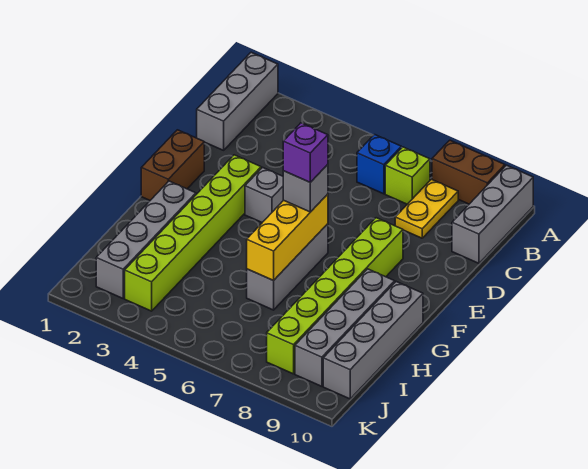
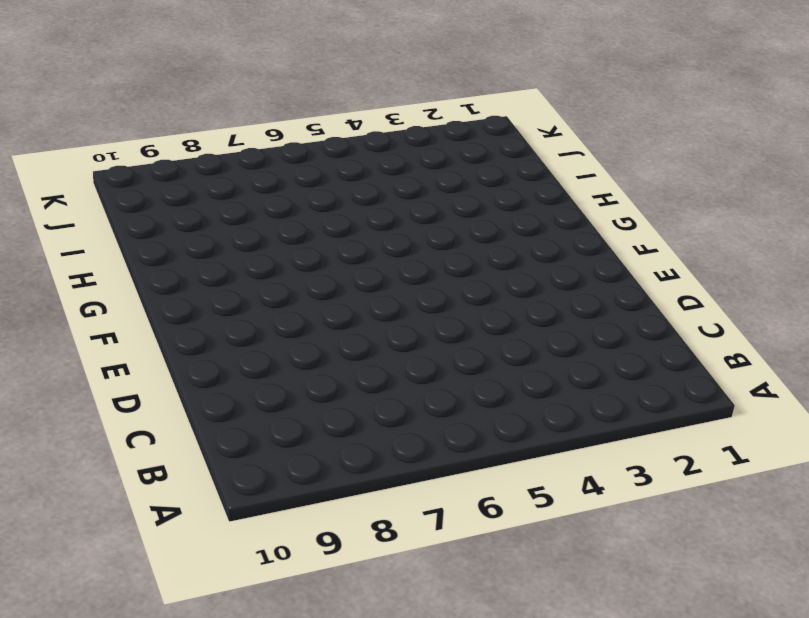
none -> grey brick A1:C1 level 1
none -> brown brick A8:A9 level 1
none -> grey brick A10:C10 level 1

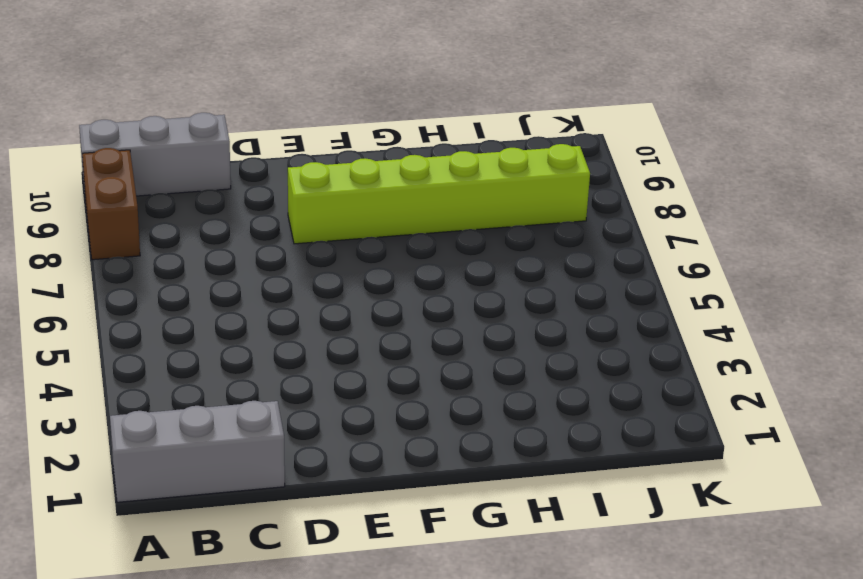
none -> blue brick B6 level 1
none -> lime brick B7 level 1
none -> yellow plate B8:C8 level 1

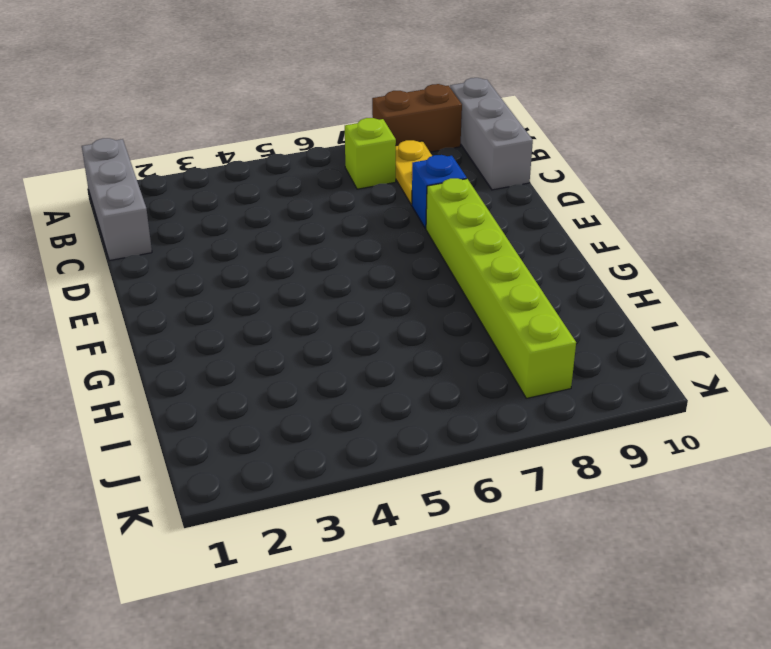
blue brick D8 level 1 -> blue brick B6 level 1
none -> brown brick E1:F1 level 1
none -> lime brick E3:J3 level 1
none -> grey brick E4 level 1

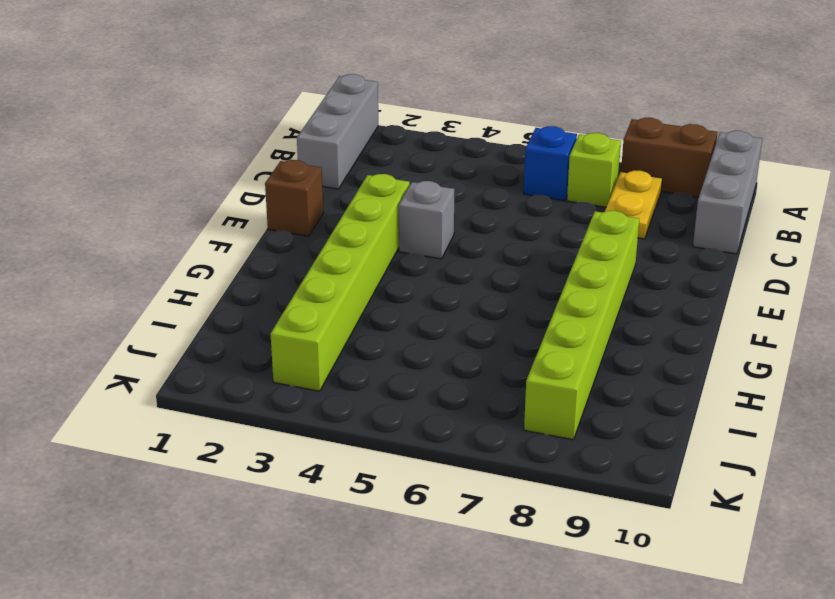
brown brick E1 level 1 -> brown brick E1:F1 level 1
none -> grey brick F6:H6 level 1
none -> grey brick G2:J2 level 1
none -> grey brick G9:J9 level 1

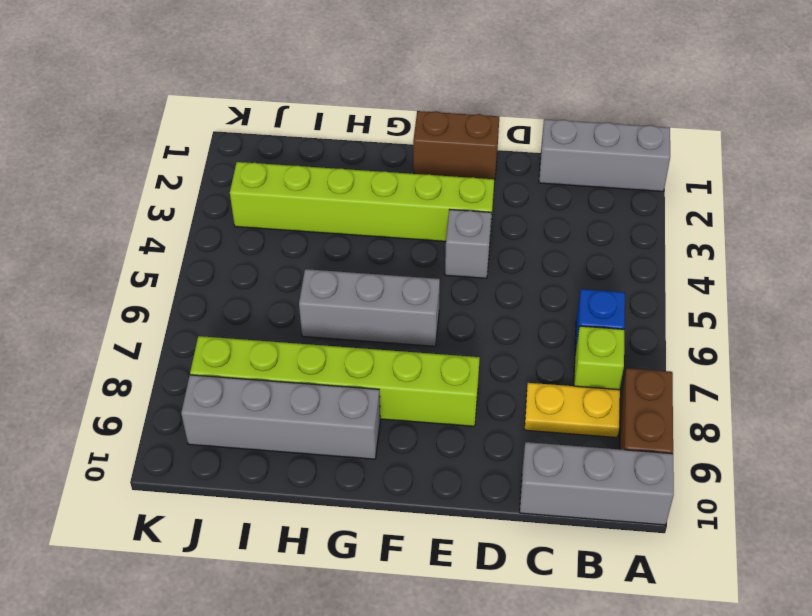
none -> grey brick G2:J2 level 1
none -> grey brick G10:J10 level 1
none -> yellow brick F6:H6 level 2

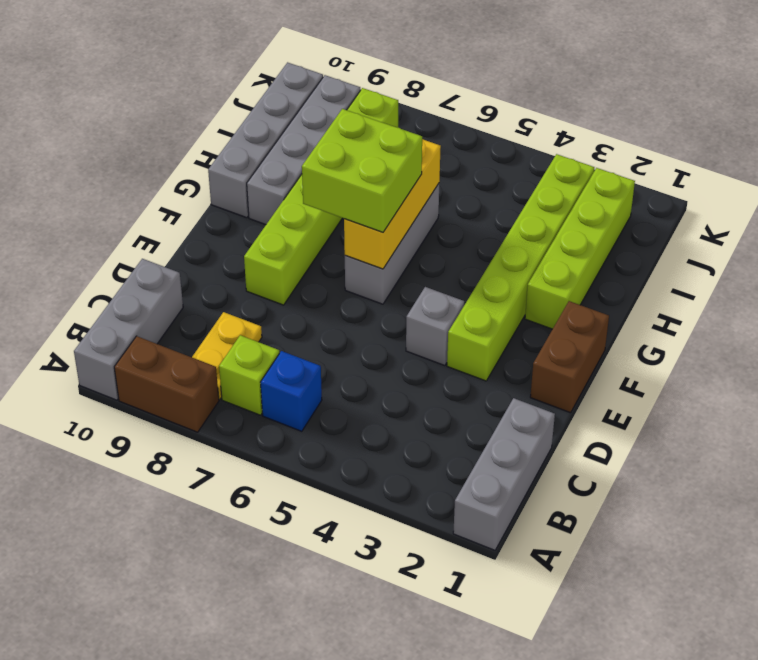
lime brick F6:G7 level 3 -> grey brick F6 level 3
lime brick G2:J2 level 1 -> grey brick G2:J2 level 1
none -> purple brick F6 level 4

